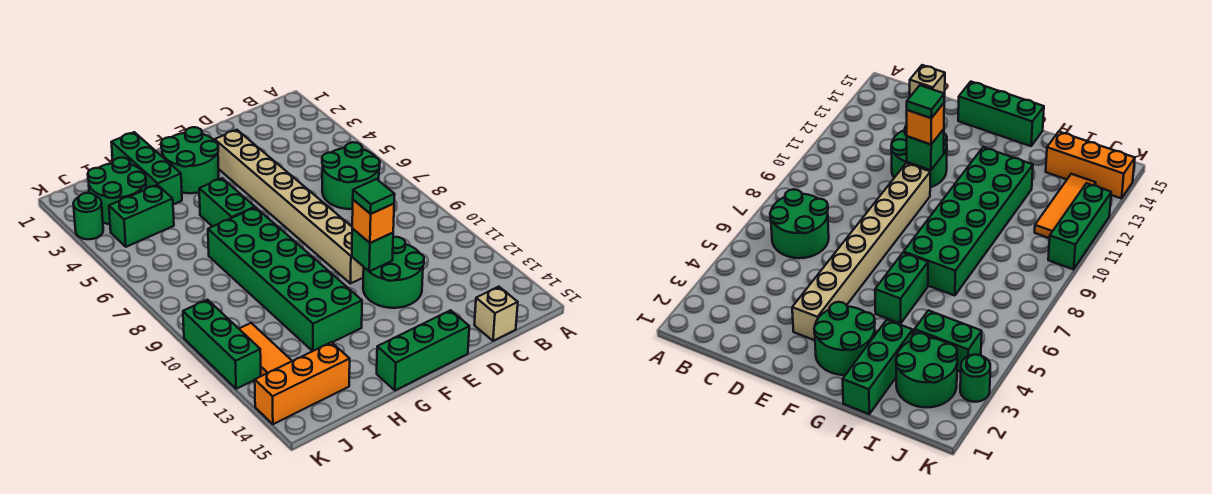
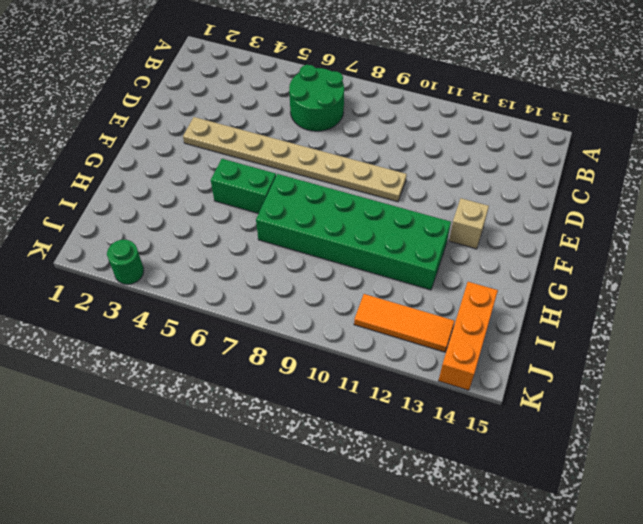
tan plate E3:E10 level 1 -> tan brick E3:E10 level 1
tan brick F13 level 1 -> tan brick C15 level 1
none -> green round brick D11:E12 level 1
none -> green brick E15:G15 level 1
none -> green round brick F2:G3 level 1

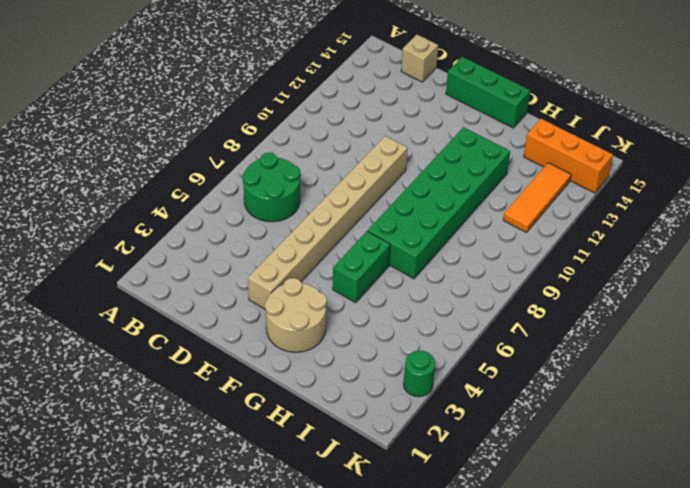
tan round brick F2:G3 level 1 -> green round brick F2:G3 level 1
none -> green round brick D11:E12 level 1
none -> green brick H1:H3 level 1
none -> green round brick I2:J3 level 1

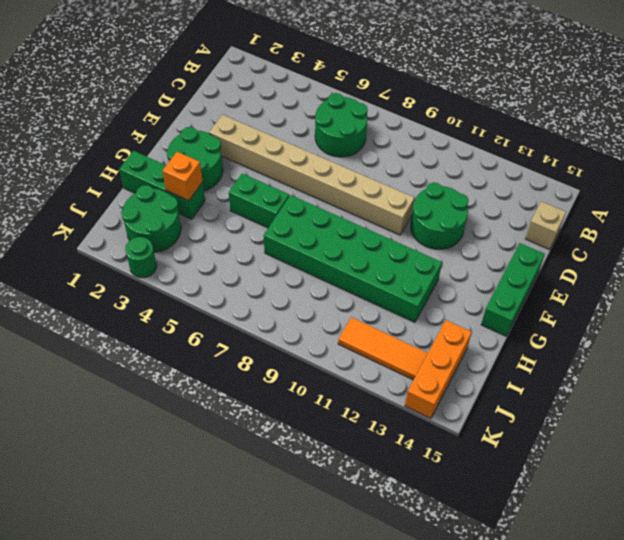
orange brick H3 level 2 -> orange brick E11 level 3
none -> green brick I4:J4 level 1
none -> green brick K10:K12 level 1
none -> green brick E11 level 2

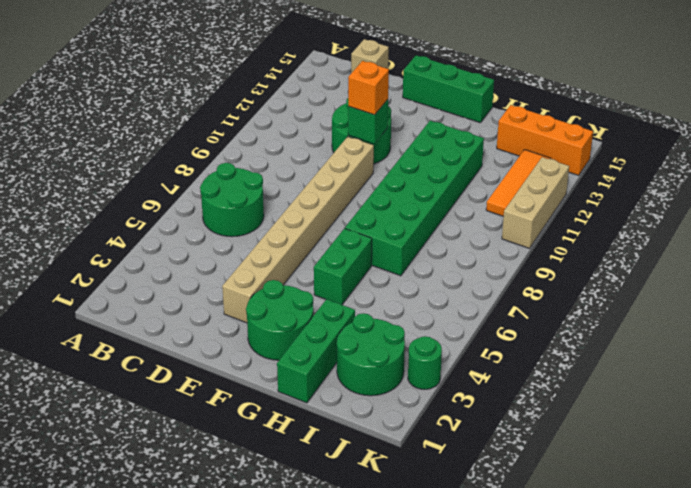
tan brick K10:K12 level 1 -> green brick K10:K12 level 1
none -> green brick I4:J4 level 1
none -> green tile E11 level 4

